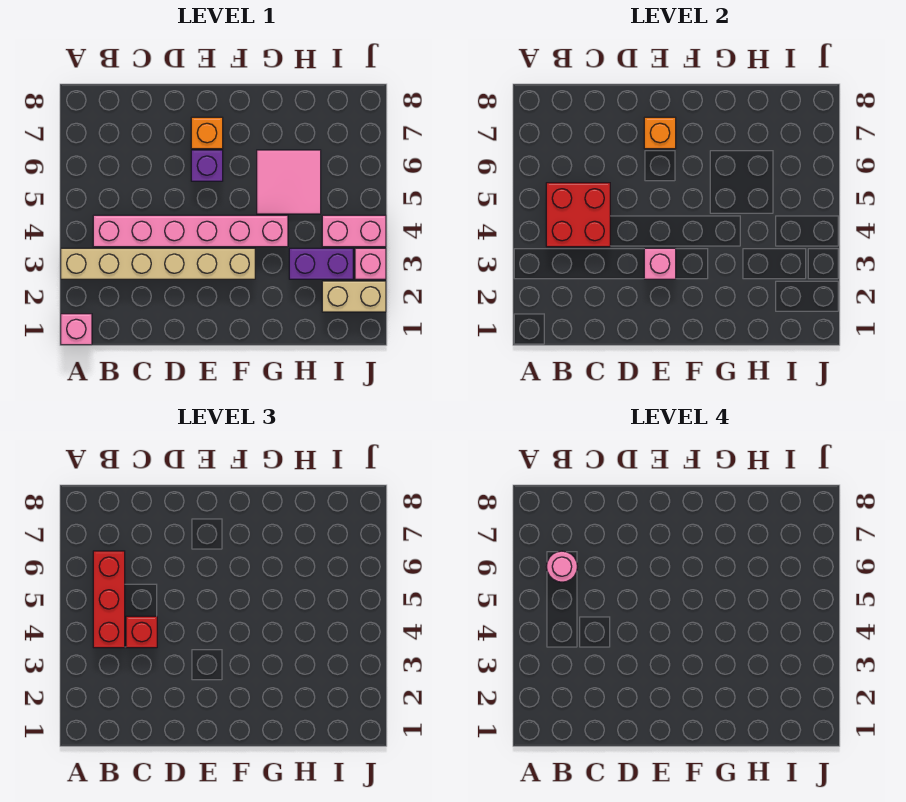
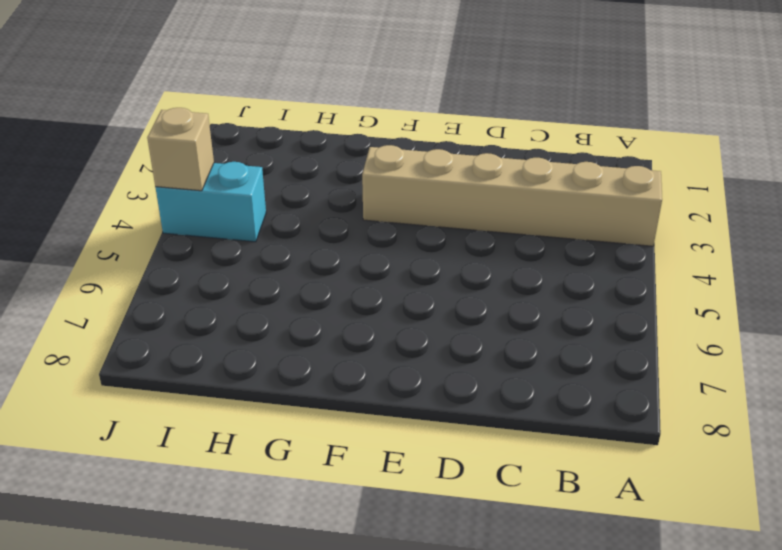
cyan brick I4:J4 level 1 -> pink brick I4:J4 level 1
tan brick J4 level 2 -> none
none -> pink brick A1 level 1
none -> pink brick B4:G4 level 1
none -> purple brick E6 level 1

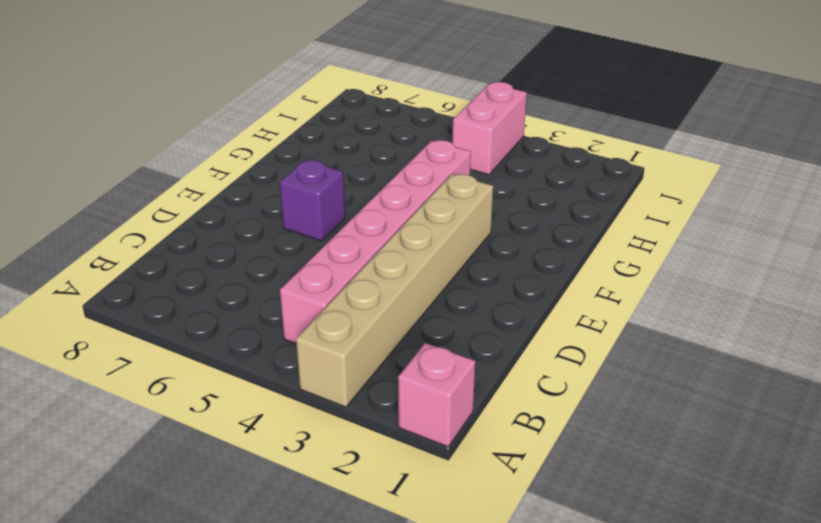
none -> orange brick E7 level 1
none -> pink tile G5:H6 level 1
none -> purple brick H3:I3 level 1

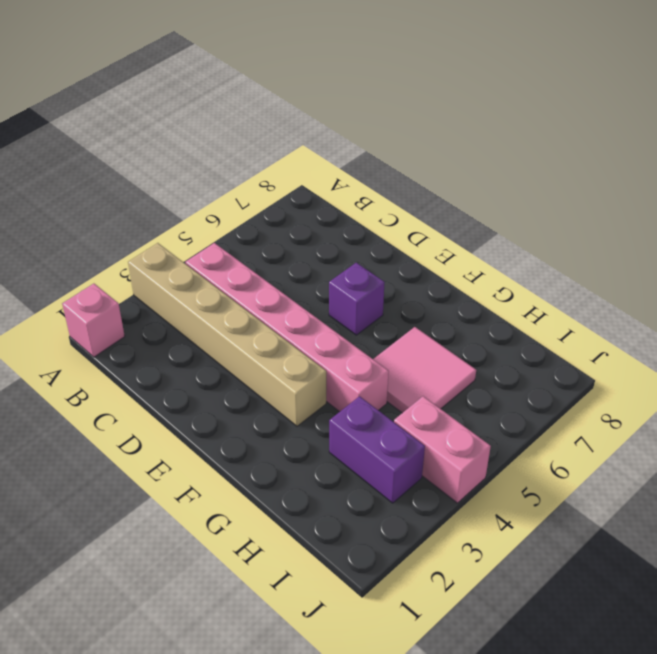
none -> orange brick E7 level 1
none -> tan brick I2:J2 level 1
none -> pink brick J3 level 1

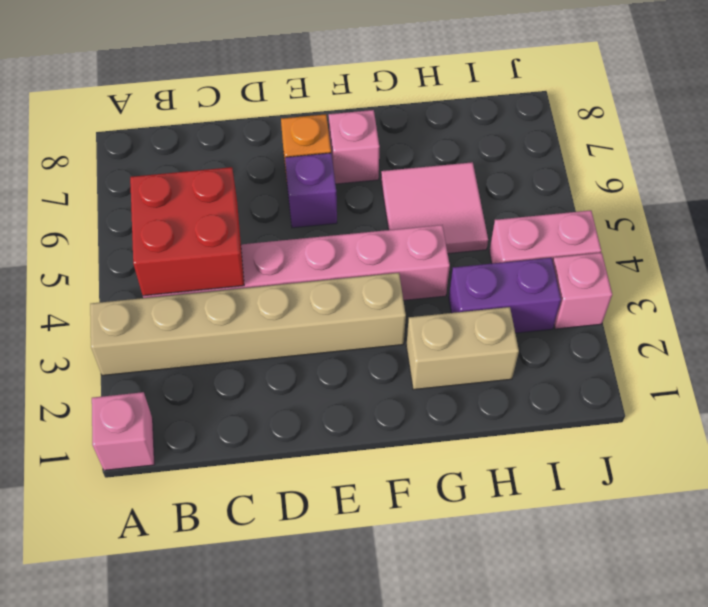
pink brick F7 level 1 -> pink brick E3 level 2
tan brick G2:H2 level 1 -> tan brick I2:J2 level 1
none -> orange brick E7 level 2
none -> red brick B4:B6 level 3
none -> red brick C4 level 3

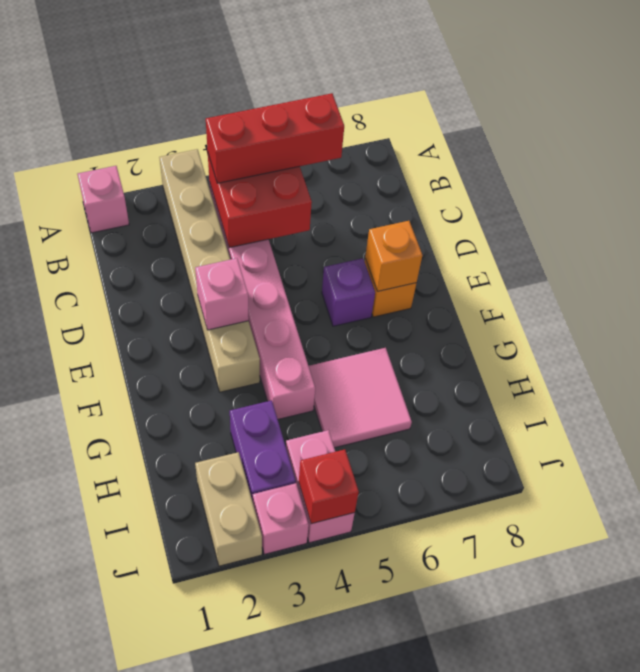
red brick J4 level 2 -> red brick C4 level 3
none -> pink round brick B6 level 4

